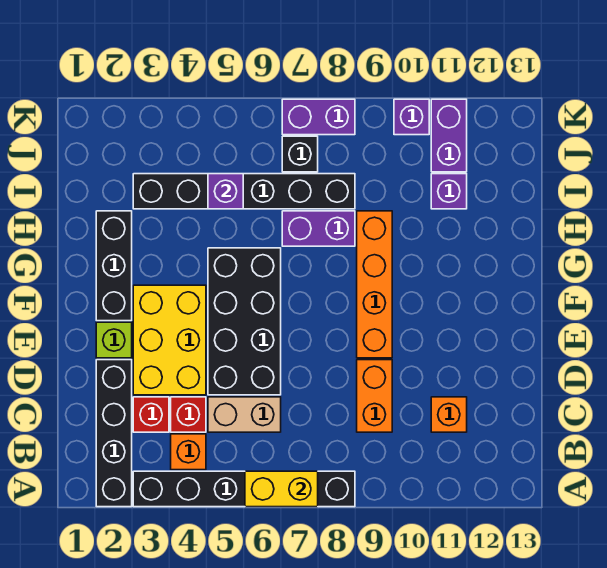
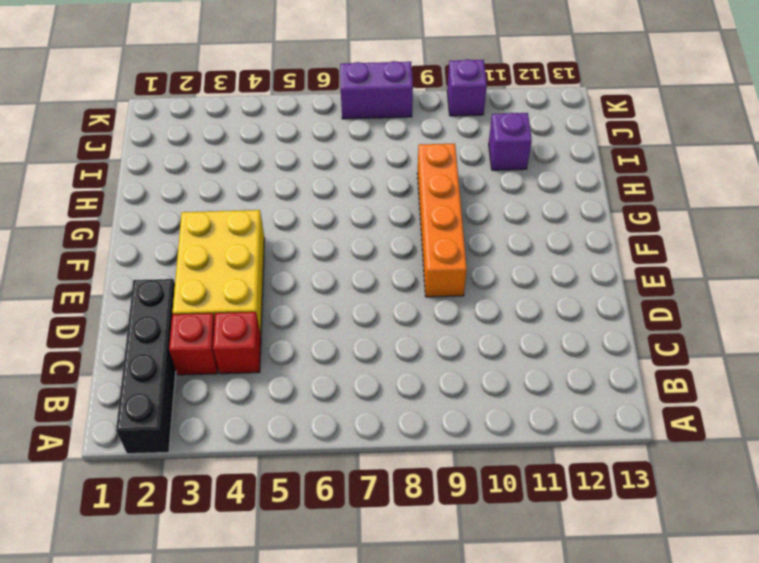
none -> black brick A3:A8 level 1
none -> orange brick B4 level 1
none -> tan brick C5:C6 level 1

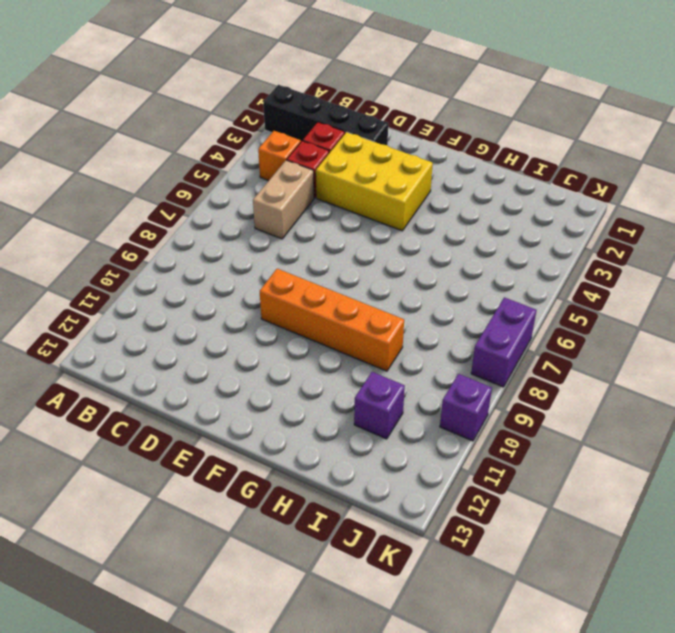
none -> black brick A3:A8 level 1
none -> orange brick C9:D9 level 1
none -> orange brick C11 level 1

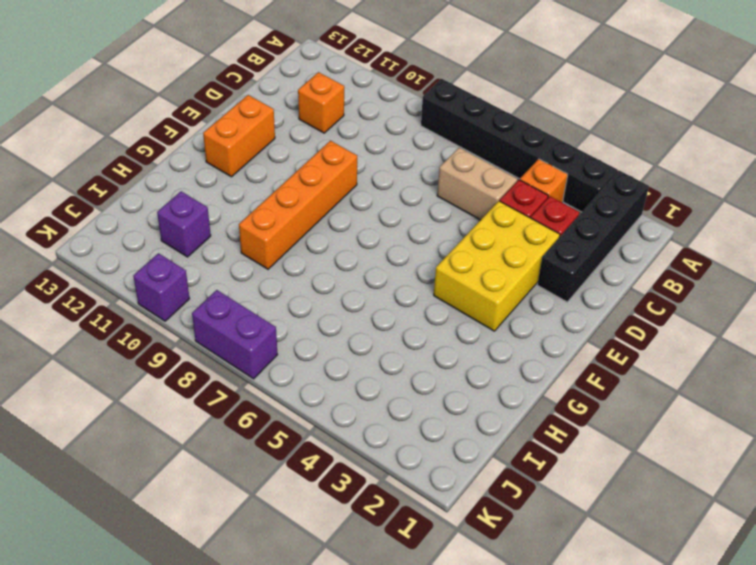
orange brick E12:F12 level 1 -> orange brick C9:D9 level 1
none -> black brick D5:G6 level 1
none -> lime brick E2 level 1
none -> black brick F2:H2 level 1

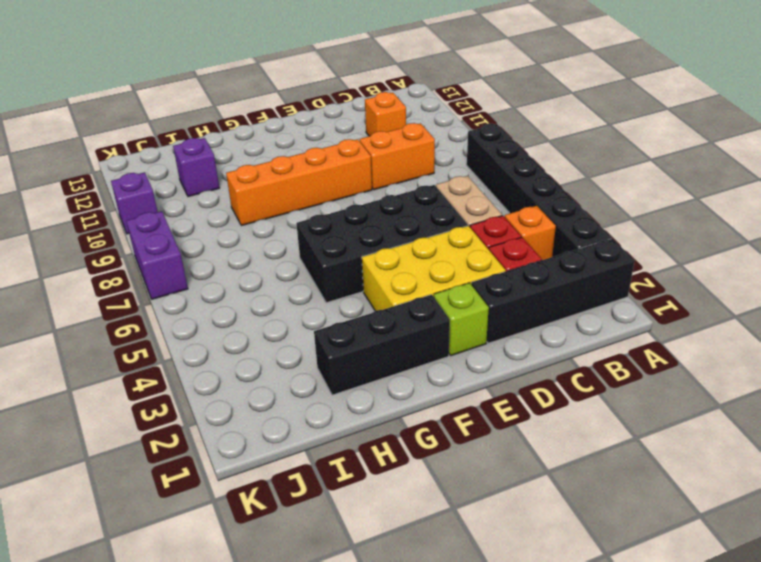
none -> purple brick H7:H8 level 1
none -> black brick I3:I8 level 1
none -> black brick J7 level 1

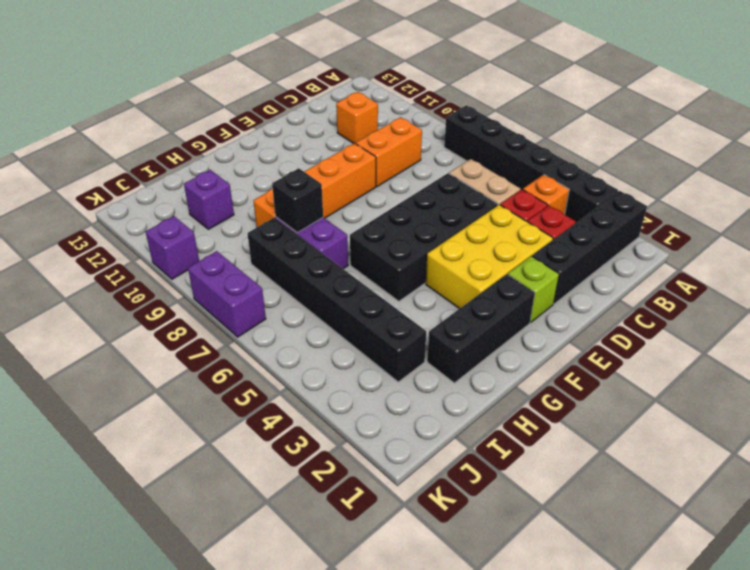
black brick H8 level 2 -> black brick J7 level 1
none -> purple brick J11:K11 level 1
none -> yellow brick A6:A7 level 2
none -> purple brick I5 level 2

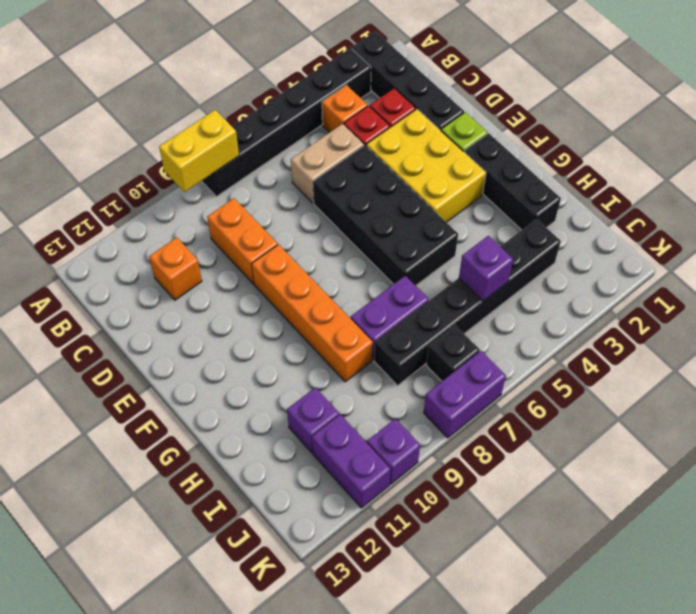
yellow brick A8:A9 level 2 -> yellow brick A6:A7 level 2

